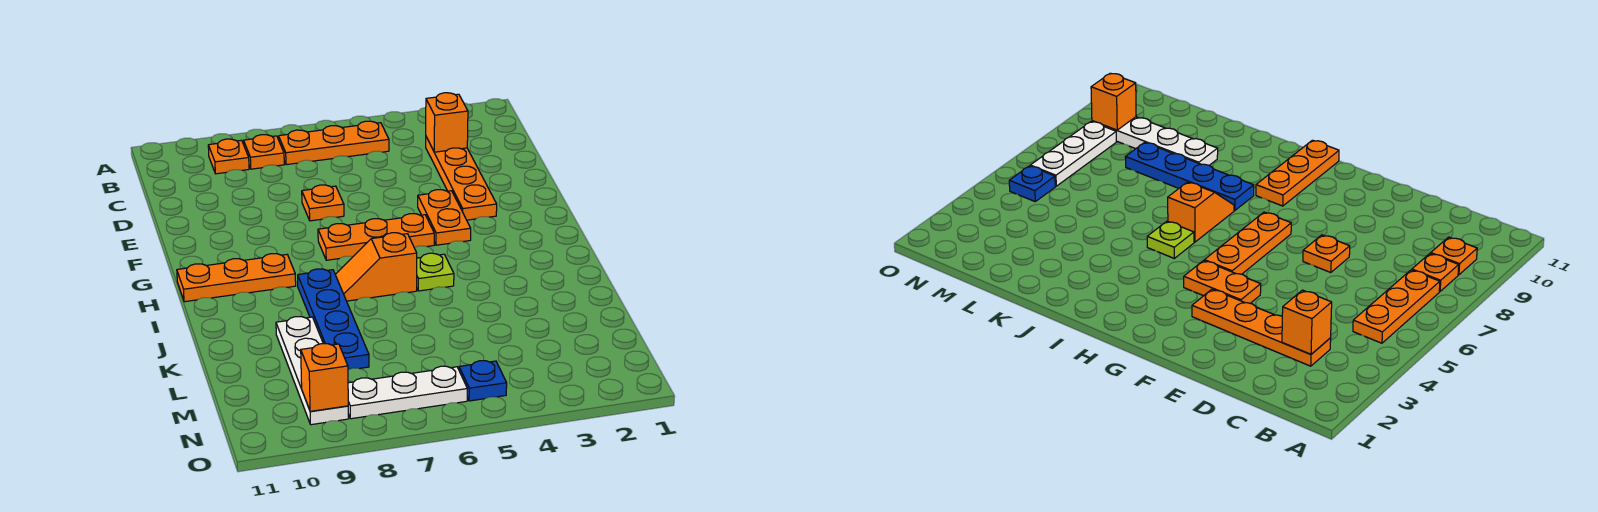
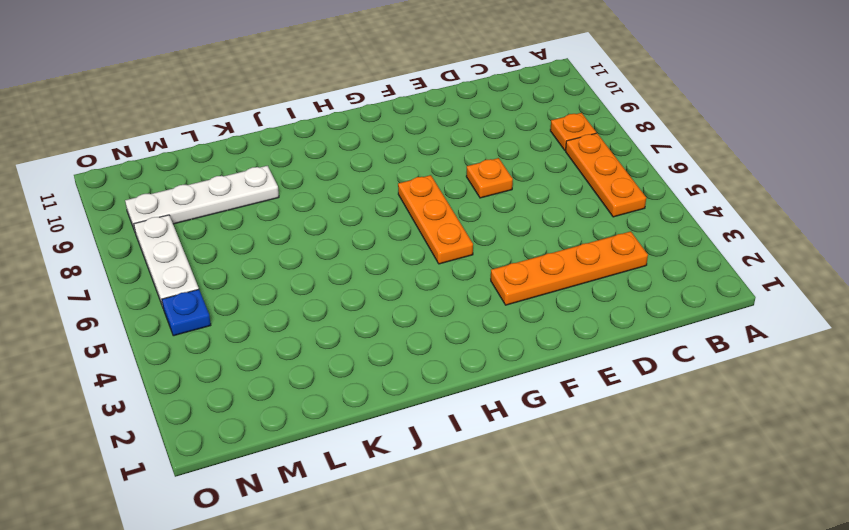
none -> orange plate B9 level 1
none -> orange plate F4:G4 level 1
none -> orange plate H9:H11 level 1

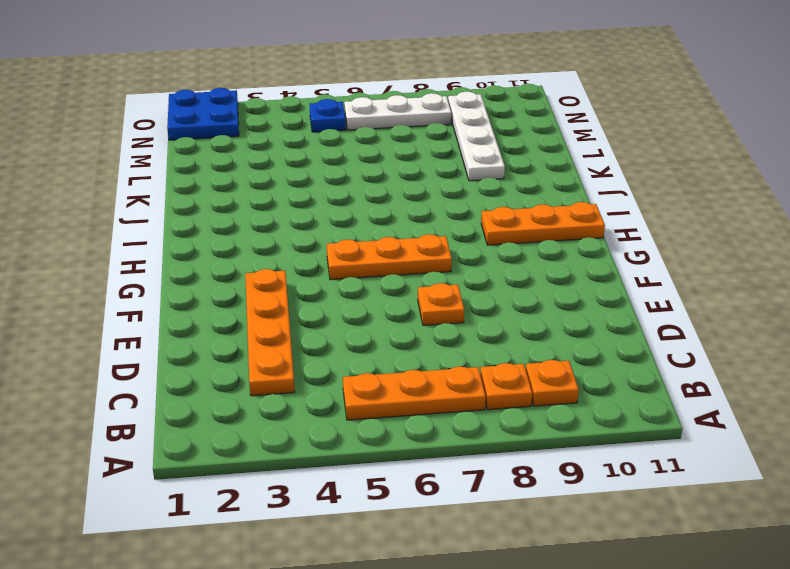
blue plate N1:O2 level 1 -> none
none -> orange plate F4:G4 level 1
none -> lime plate I5 level 1
none -> orange slope I6:I7 level 1 top 6

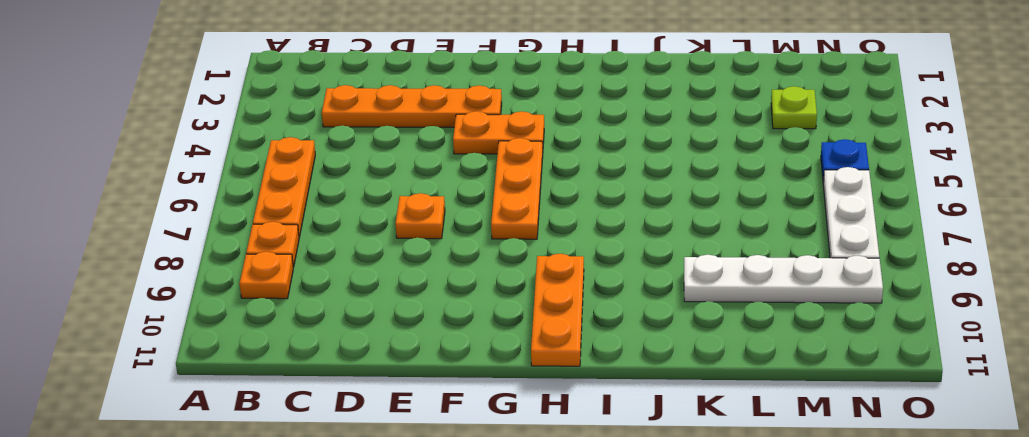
lime plate M3 level 1 -> lime plate I5 level 1
none -> orange slope I6:I7 level 1 top 6
none -> blue plate I8:L8 level 1
none -> orange brick C3 level 2

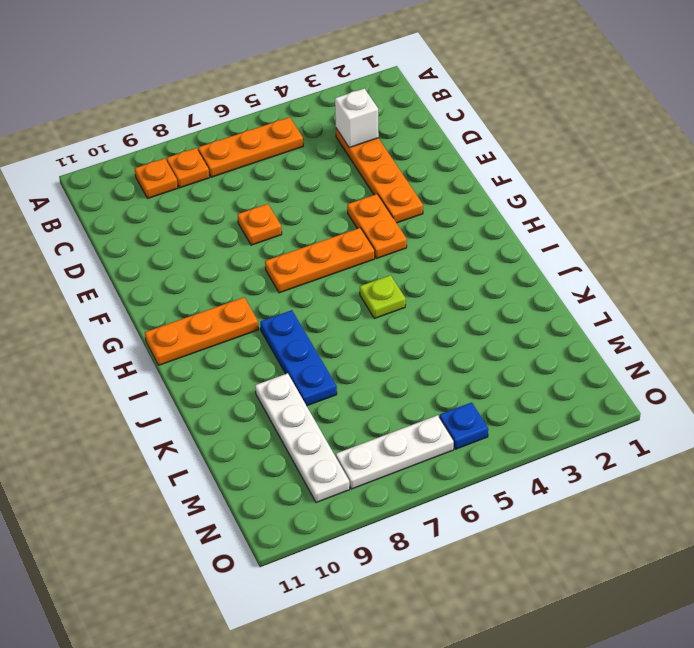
white brick C3 level 2 -> orange brick C3 level 2
blue plate I8:K8 level 1 -> blue plate I8:L8 level 1
none -> orange slope I6:I7 level 1 top 6
none -> orange brick N9 level 2

